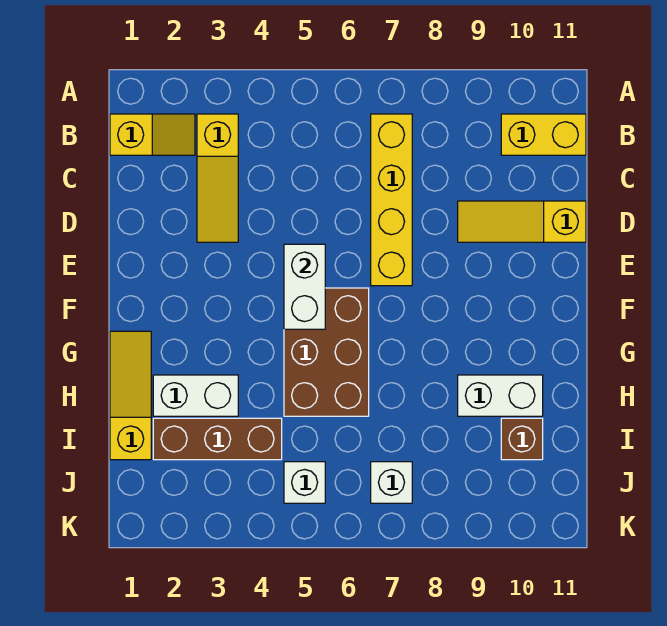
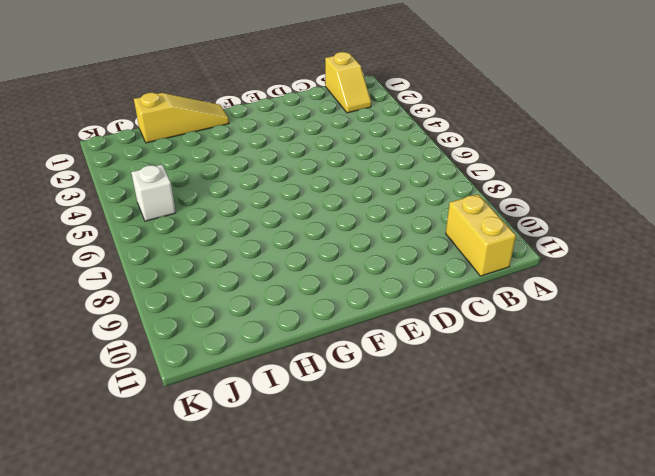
none -> yellow slope B3:D3 level 1 top B
none -> yellow brick B7:E7 level 1
none -> yellow slope D9:D11 level 1 top 11

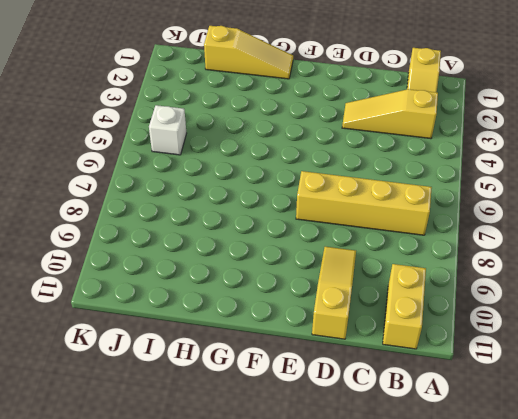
none -> brown brick F5:H6 level 1
none -> white brick H2:H3 level 1
none -> white brick H9:H10 level 1

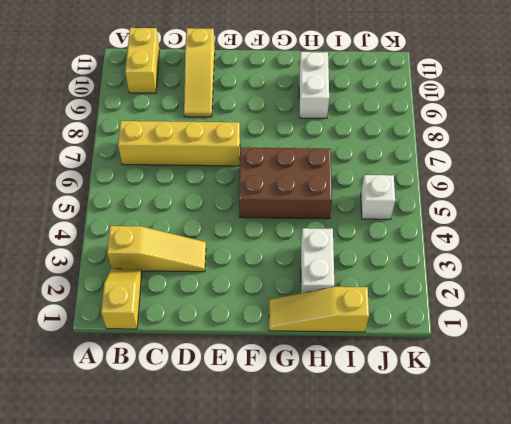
none -> brown brick I2:I4 level 1
none -> brown brick I10 level 1
none -> white brick J7 level 1

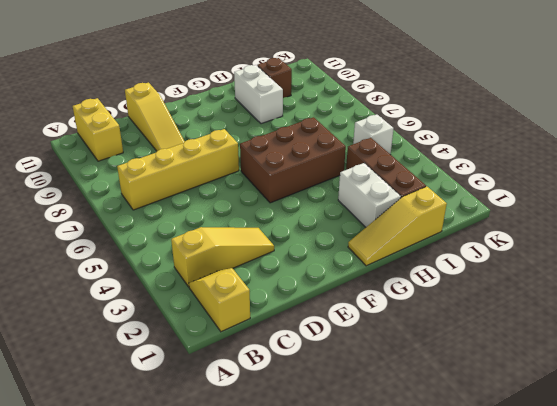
none -> white brick J7 level 1
none -> white brick E5:F5 level 2

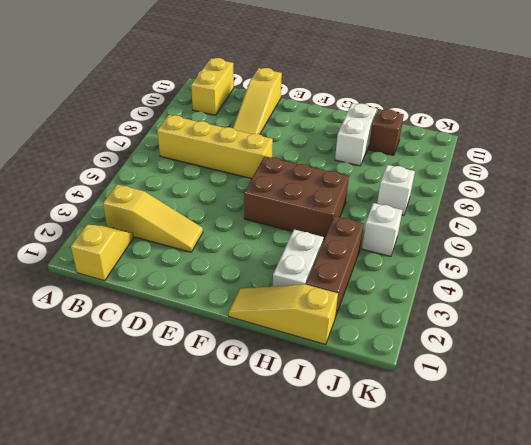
none -> white brick E5:F5 level 2

